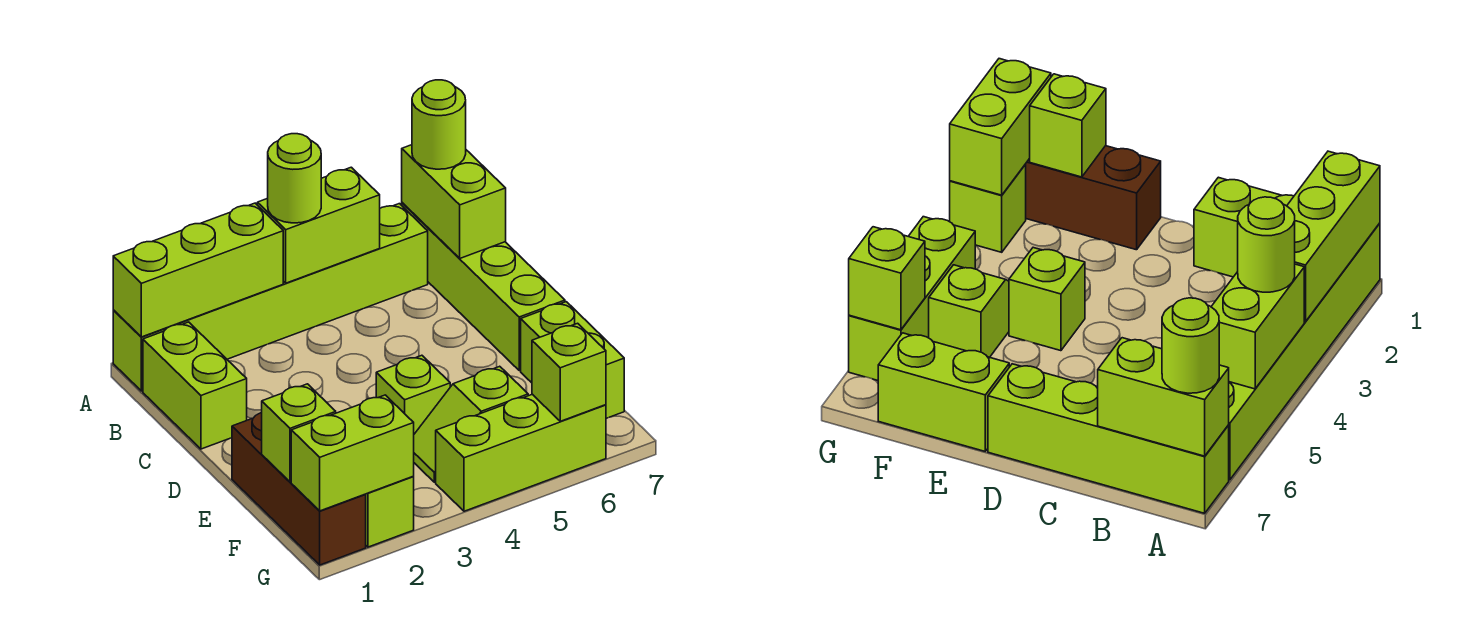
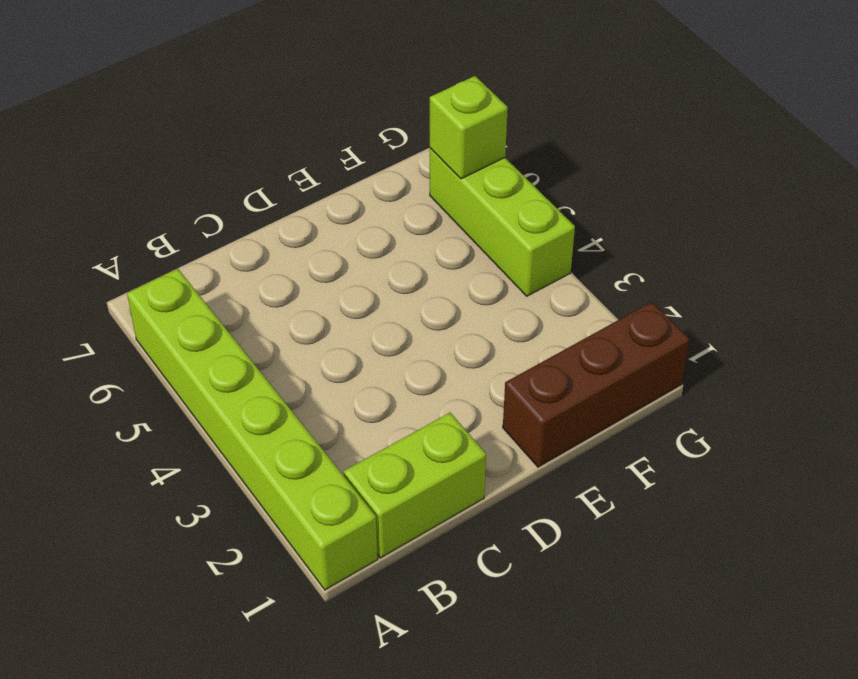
none -> lime brick A7:D7 level 1
none -> lime brick E4 level 1
none -> lime brick E7:F7 level 1

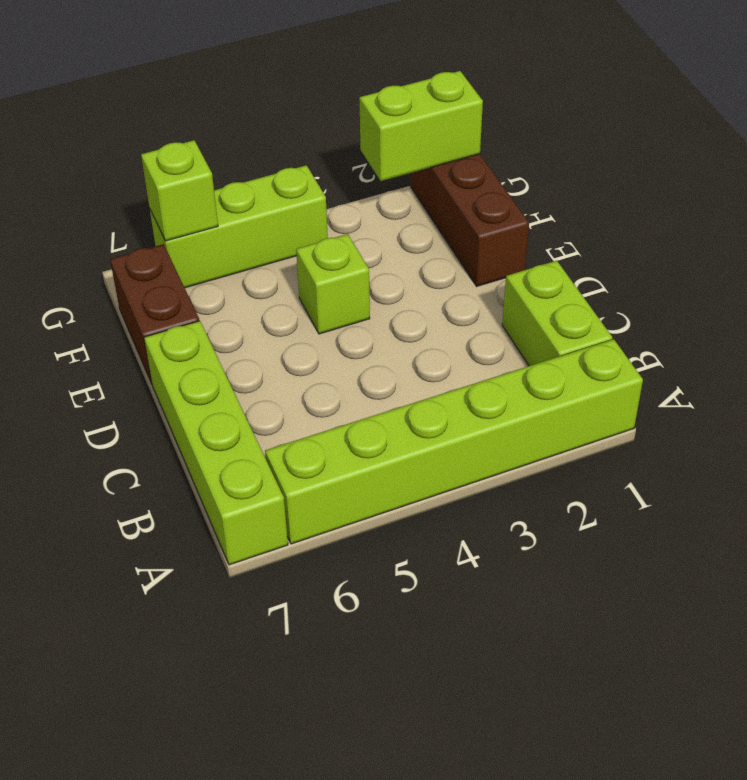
brown brick E7:F7 level 1 -> lime brick E7:F7 level 1
none -> lime slope F4:F5 level 1 top 5
none -> lime brick G2 level 1
none -> lime brick A1:A3 level 2

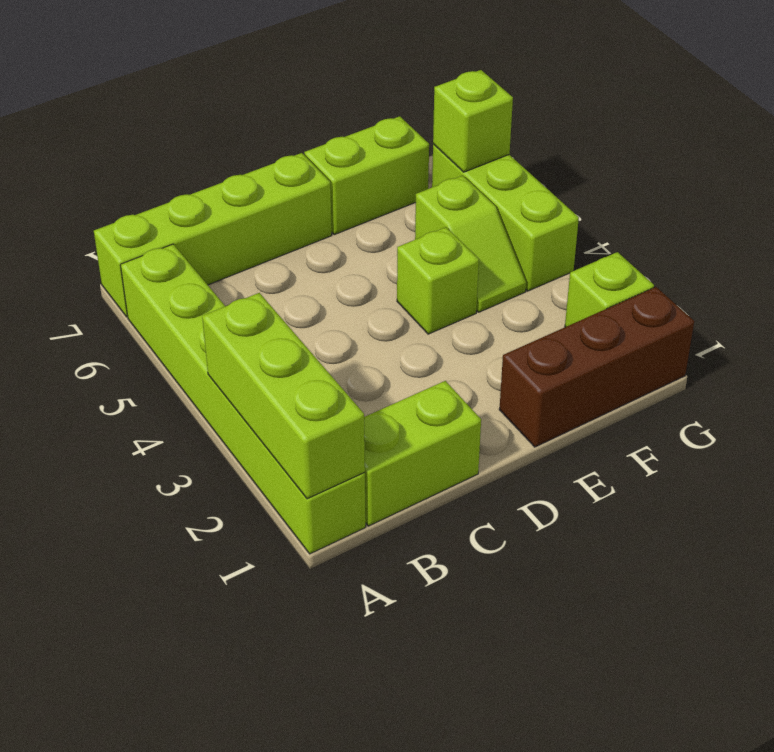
none -> lime brick A4:A5 level 2
none -> lime brick A7:B7 level 2
none -> lime brick F1 level 2

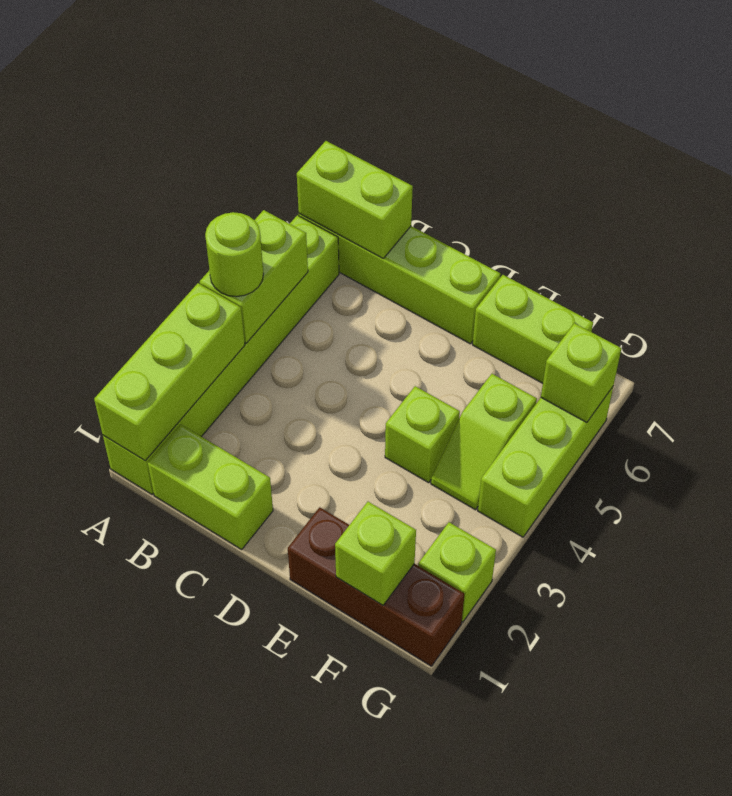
none -> lime brick G1:G2 level 2
none -> lime round brick A7 level 3

